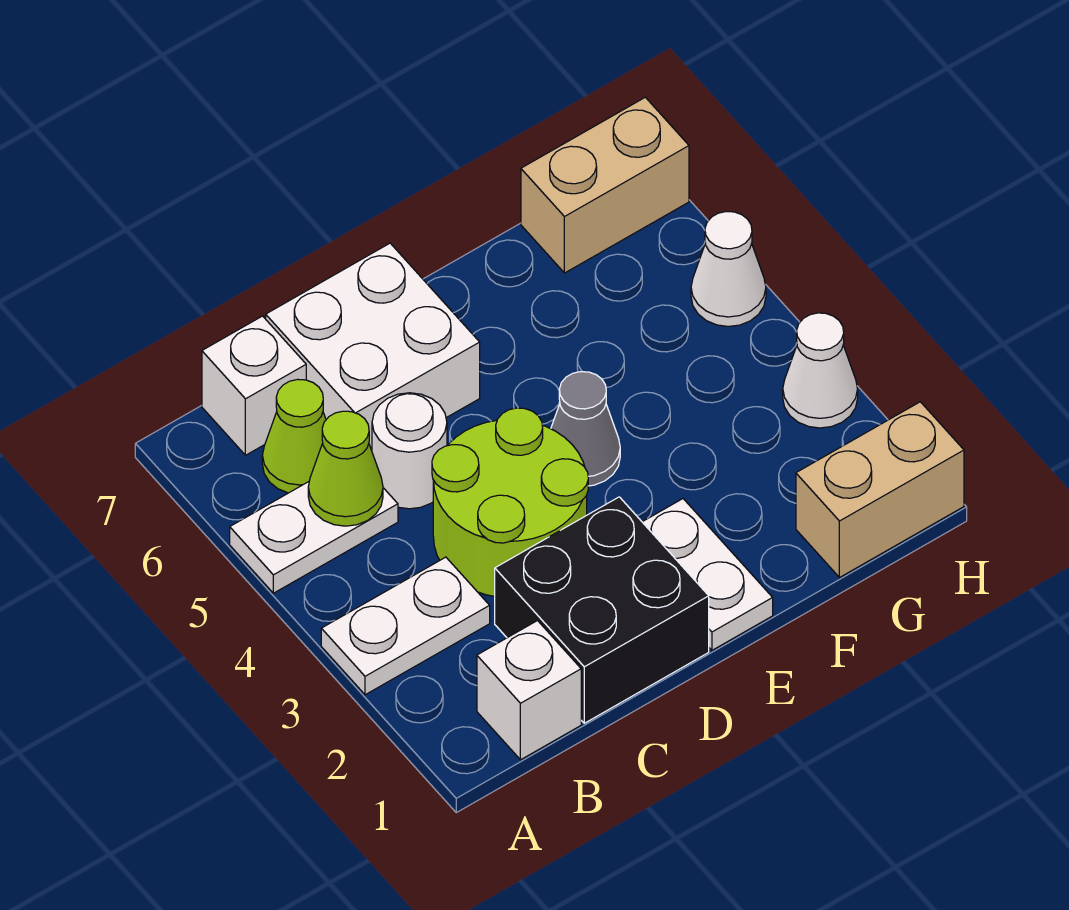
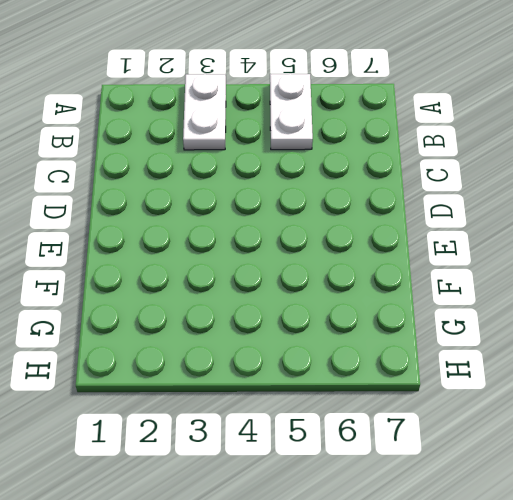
none -> white brick B1 level 1
none -> lime cone B6 level 1
none -> white brick B7 level 1

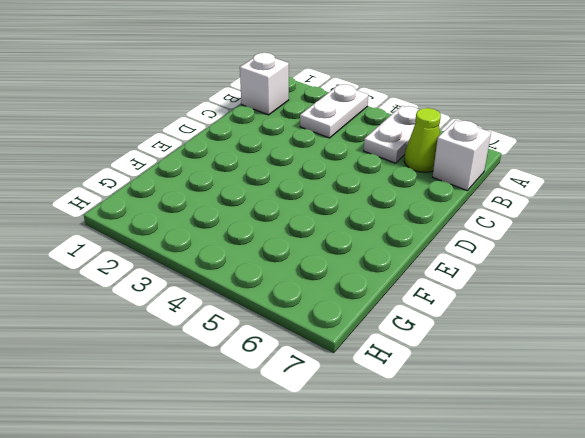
none -> black brick C1:D2 level 1
none -> lime round brick C3:D4 level 1
none -> white round brick C5 level 1

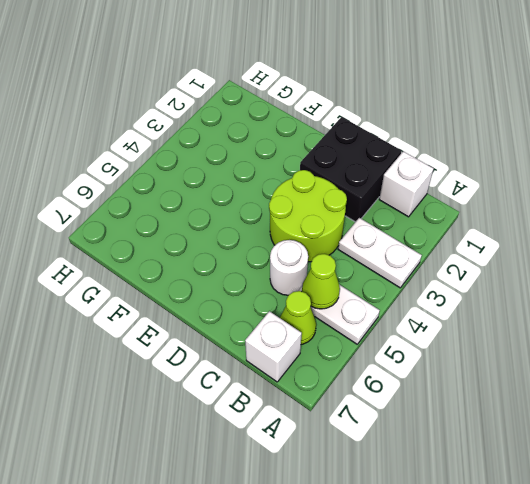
none -> white brick C6:D7 level 1
none -> white plate E1:E2 level 1
none -> grey cone E4 level 1

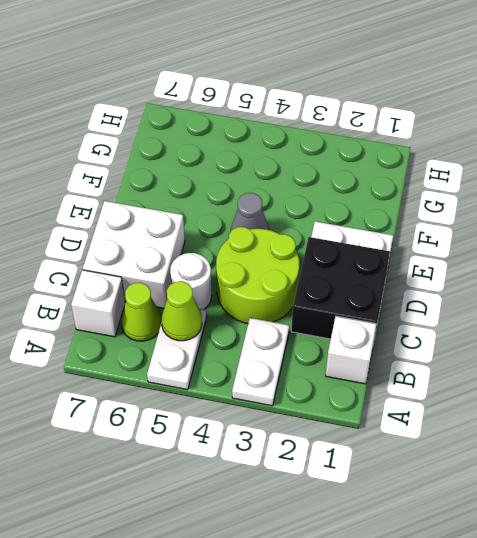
none -> tan brick G1:H1 level 1
none -> tan brick G7:H7 level 1
none -> white cone H3 level 1

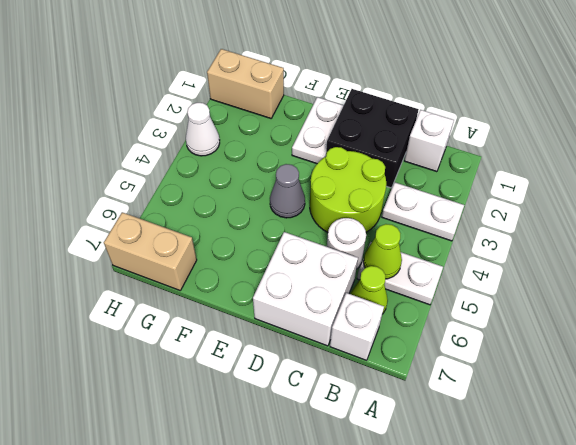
none -> white cone H5 level 1

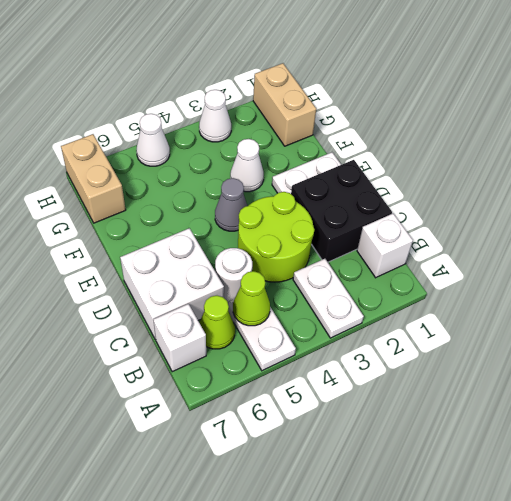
white cone F3 level 1 -> none

